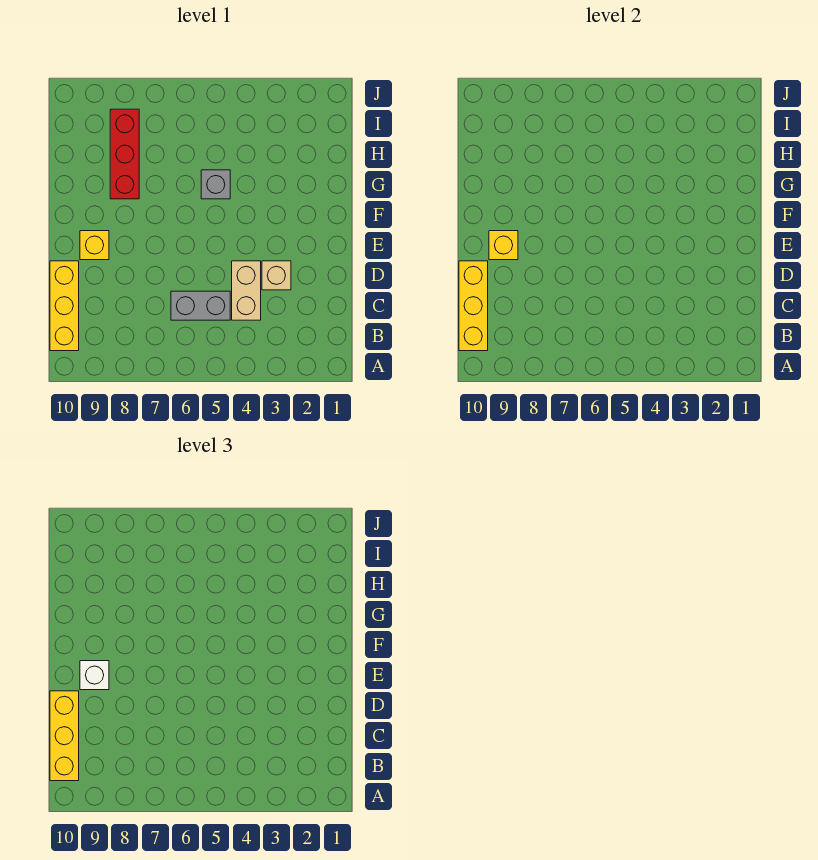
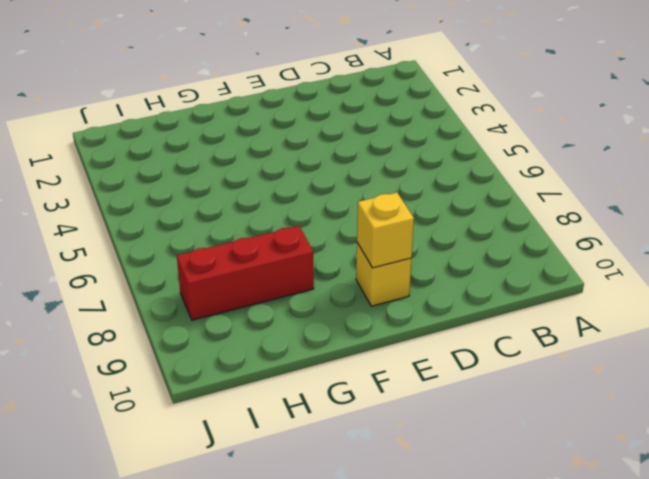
none -> yellow brick B10:D10 level 1
none -> tan brick C4:D4 level 1

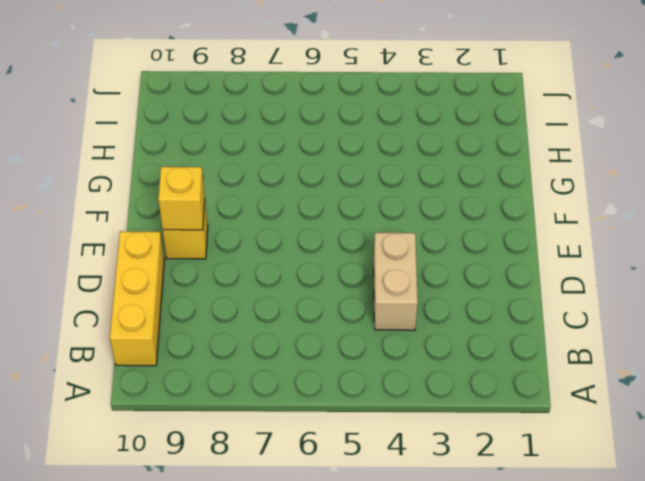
none -> grey brick C5:C6 level 1
none -> tan brick D3 level 1

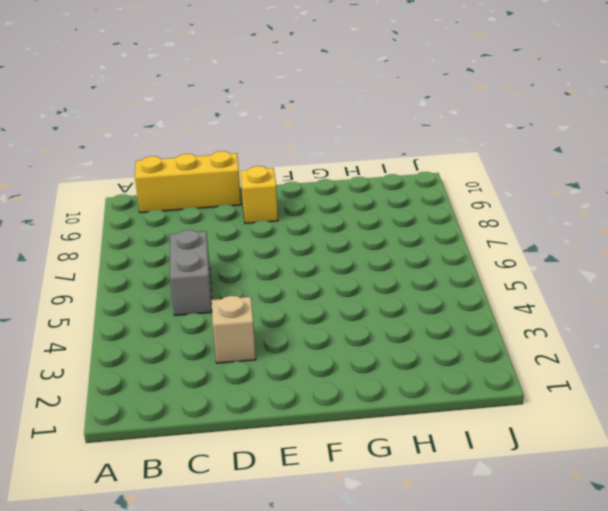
none -> tan brick C4:D4 level 1
none -> grey brick G5 level 1

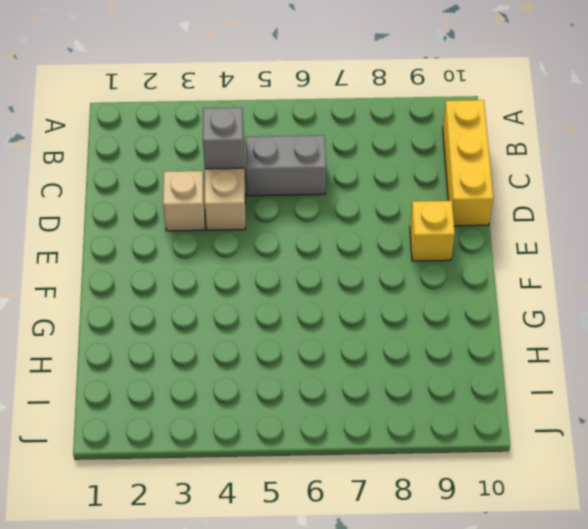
grey brick C4 level 2 -> grey brick G5 level 1
none -> red brick G8:I8 level 1
none -> yellow brick B10:D10 level 2

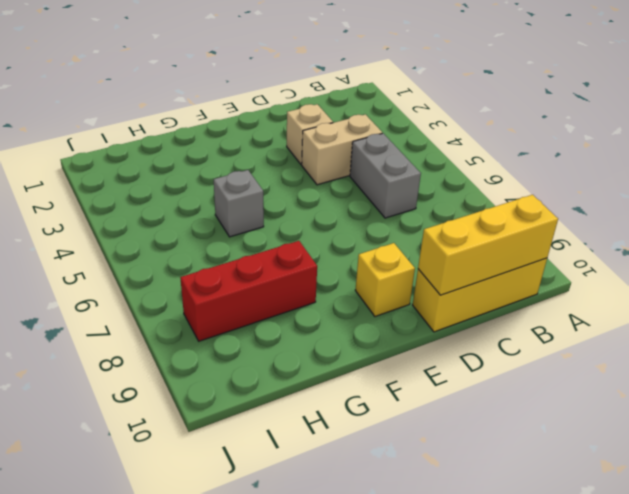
none -> yellow brick E9 level 2
none -> yellow brick B10:D10 level 3

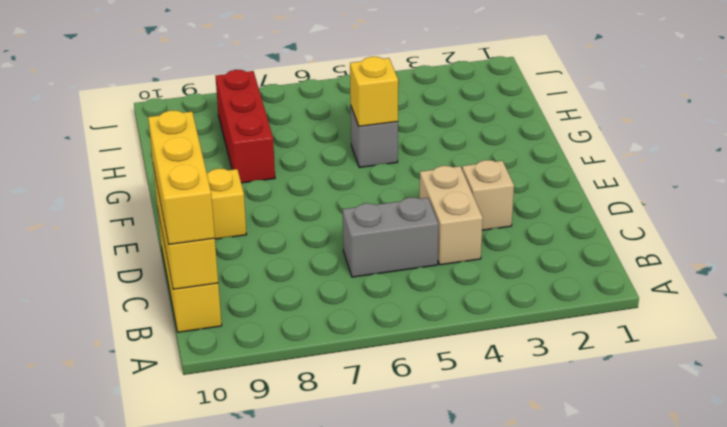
yellow brick G5 level 2 -> yellow brick E9 level 2
none -> white brick E9 level 3

